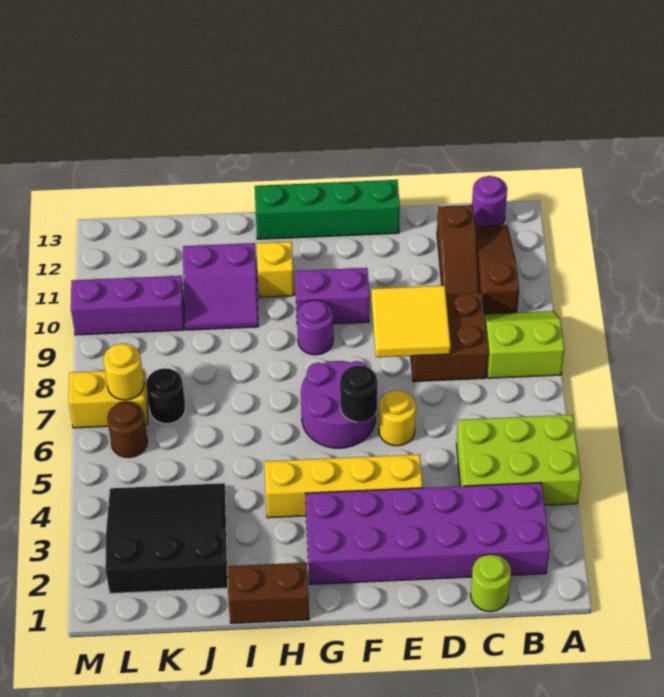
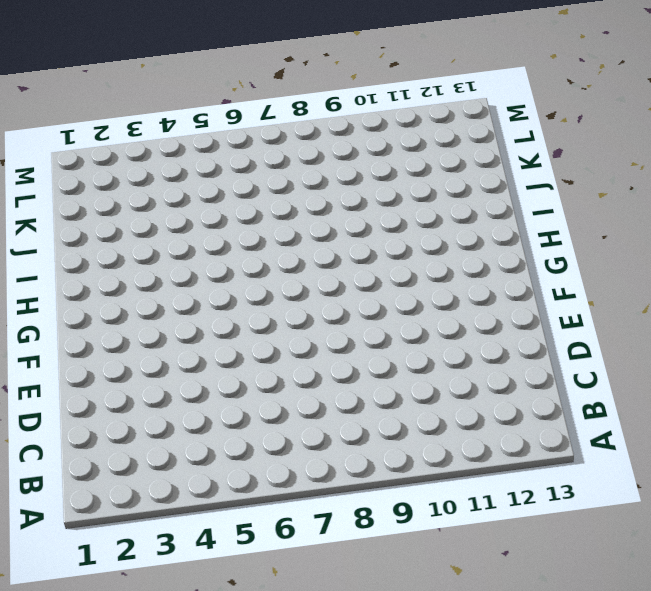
none -> lime brick A4:C5 level 1
none -> lime slope A8:B9 level 1 top 8
none -> purple brick B2:G3 level 1

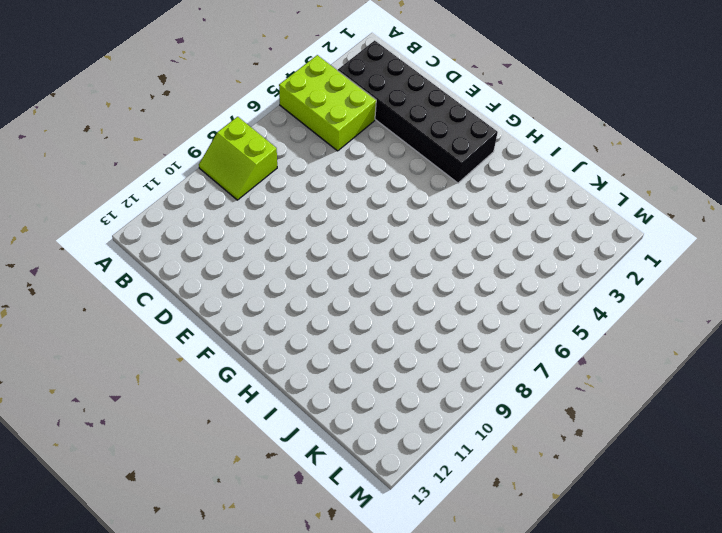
black brick B2:G3 level 1 -> purple brick B2:G3 level 1
none -> brown slope B10:B12 level 1 top 10
none -> purple round brick B13 level 1
none -> lime round brick C1 level 1

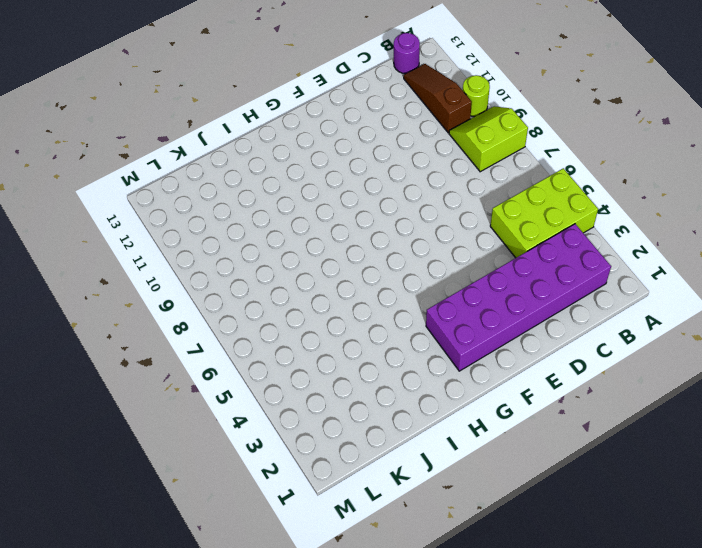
lime round brick A10 level 1 -> lime round brick C1 level 1
none -> brown brick C8:D9 level 1
none -> brown slope C10:C12 level 1 top 12
none -> yellow brick E4:H4 level 1

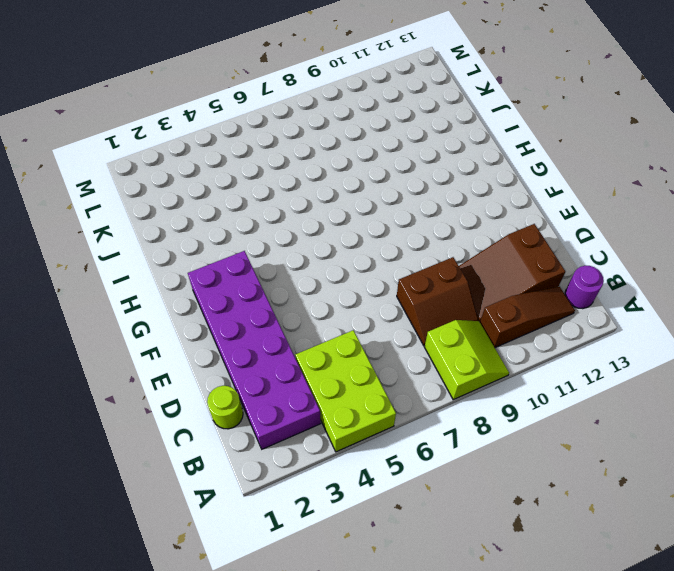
brown slope C8:D9 level 1 top D -> brown brick C8:D9 level 1
brown slope C10:D12 level 1 top 12 -> brown slope C10:C12 level 1 top 12
none -> yellow brick E4:H4 level 1
none -> yellow round brick E6 level 1
none -> green brick E13:H13 level 1

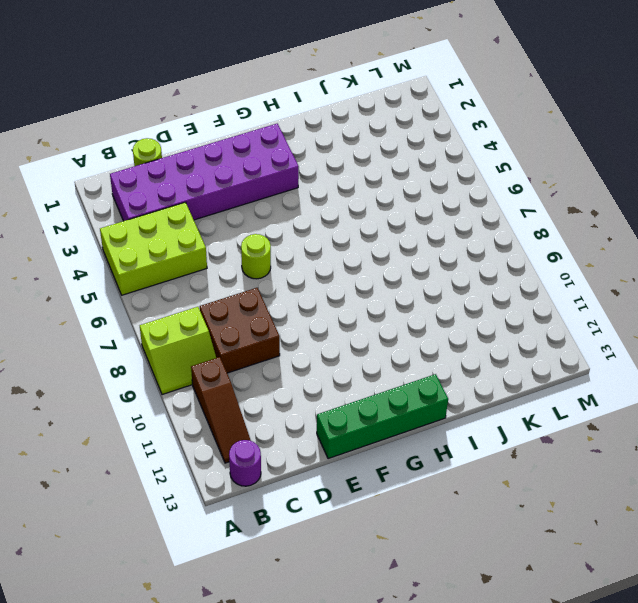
lime round brick E6 level 1 -> yellow round brick E6 level 1
none -> brown slope C10:C12 level 1 top 12
none -> yellow brick E4:H4 level 1
none -> purple round brick F6:G7 level 1

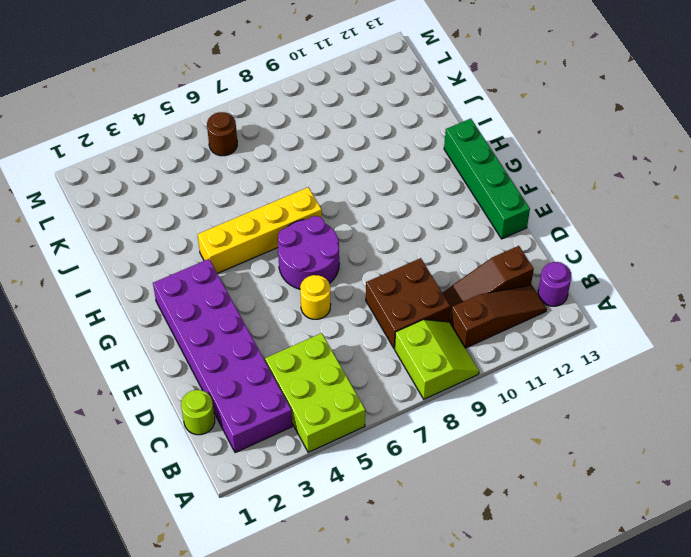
yellow brick H4:H7 level 1 -> yellow brick E4:H4 level 1
none -> purple brick F10:G10 level 1
none -> purple round brick G9 level 1
none -> brown brick H1:I1 level 1

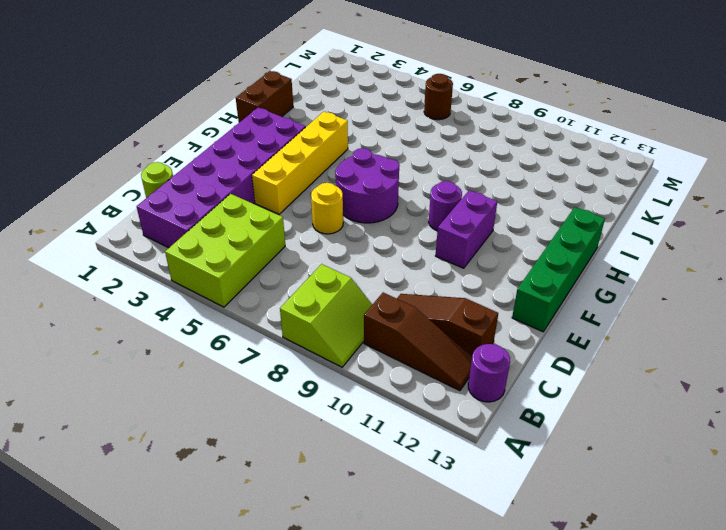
none -> brown brick C8:D9 level 1
none -> yellow brick H11 level 1
none -> purple slope I10:J11 level 1 top 11

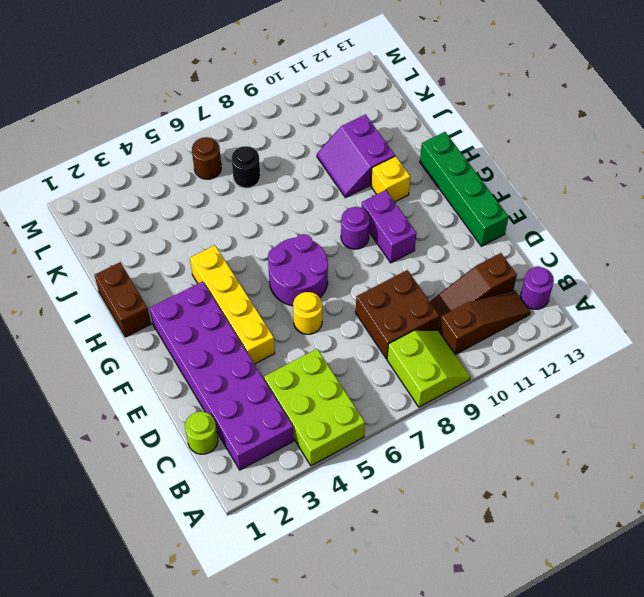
none -> black slope J2:L4 level 1 top 2
none -> purple brick K10:M10 level 1
none -> yellow brick L7:M7 level 1

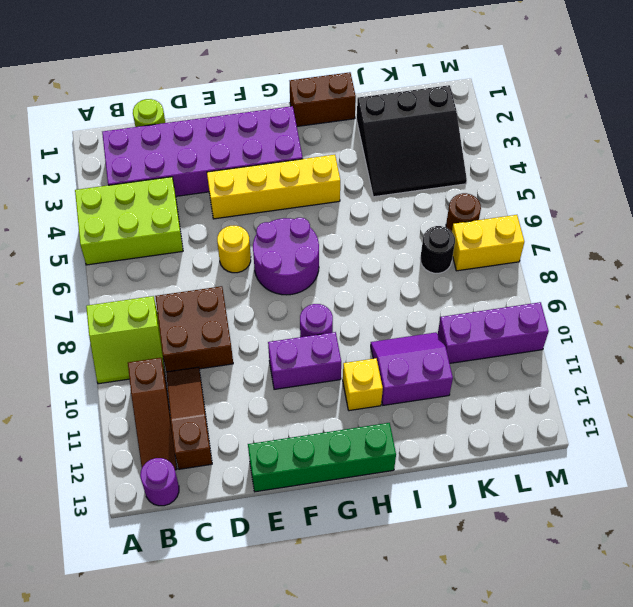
none -> yellow tile D8:E9 level 2
none -> black round brick F6 level 2
none -> yellow round brick L7 level 2

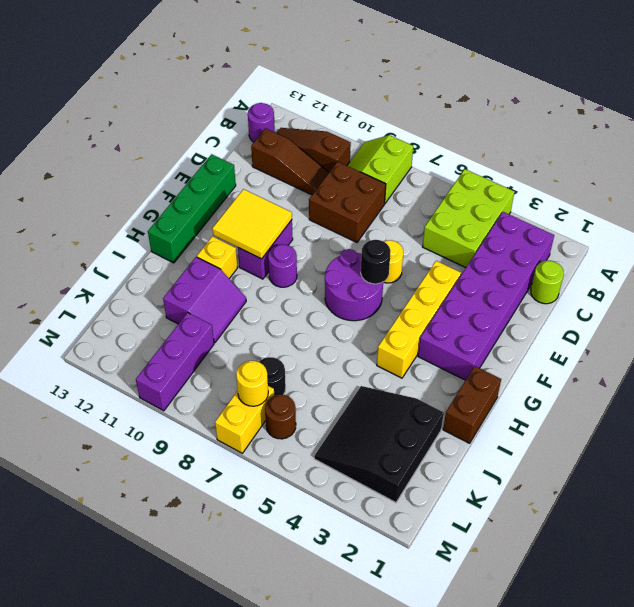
yellow tile F10:G11 level 2 -> yellow tile D8:E9 level 2

